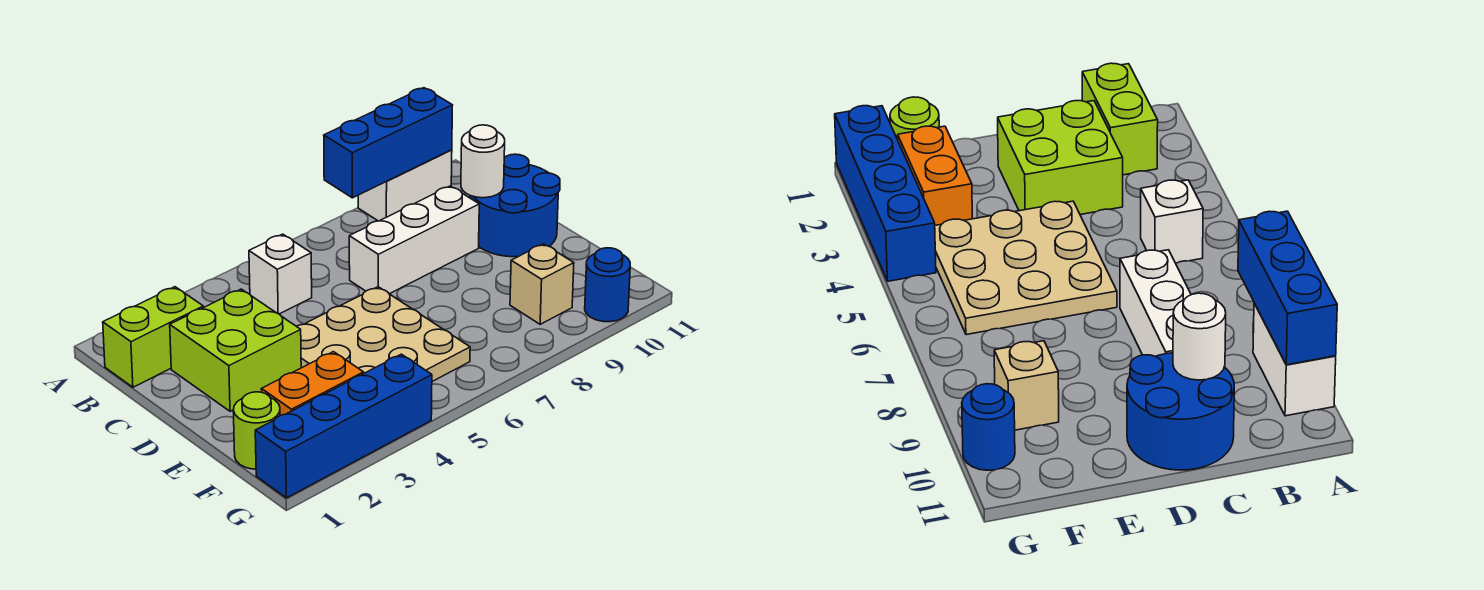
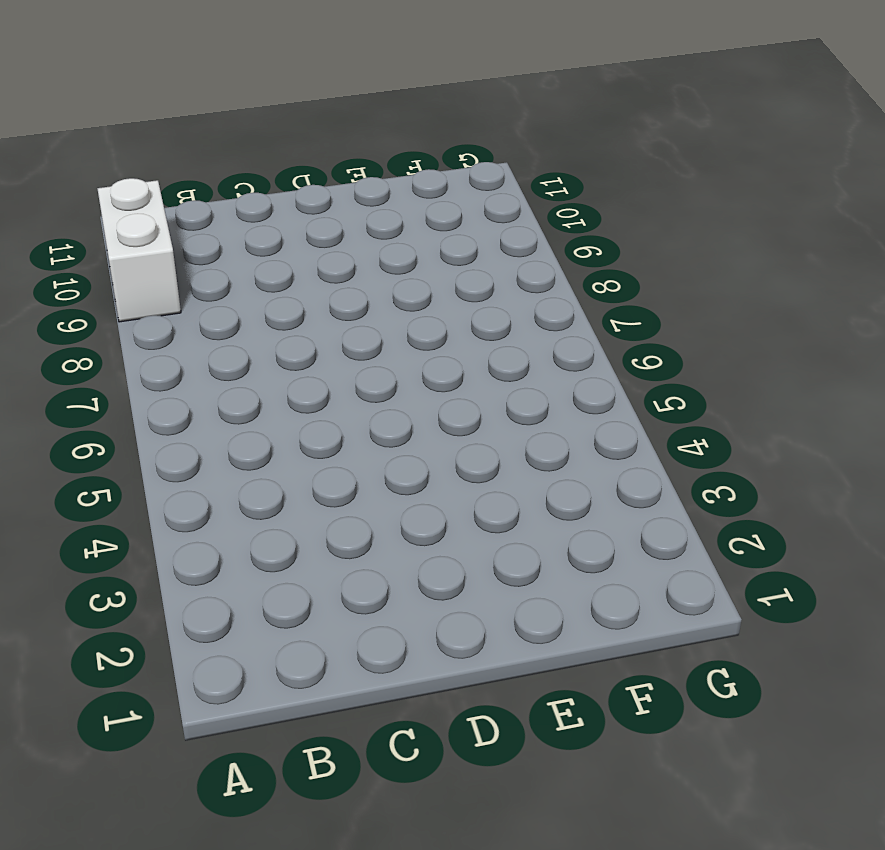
none -> lime brick B1:B2 level 1
none -> white brick B5 level 1
none -> lime brick C2:D3 level 1

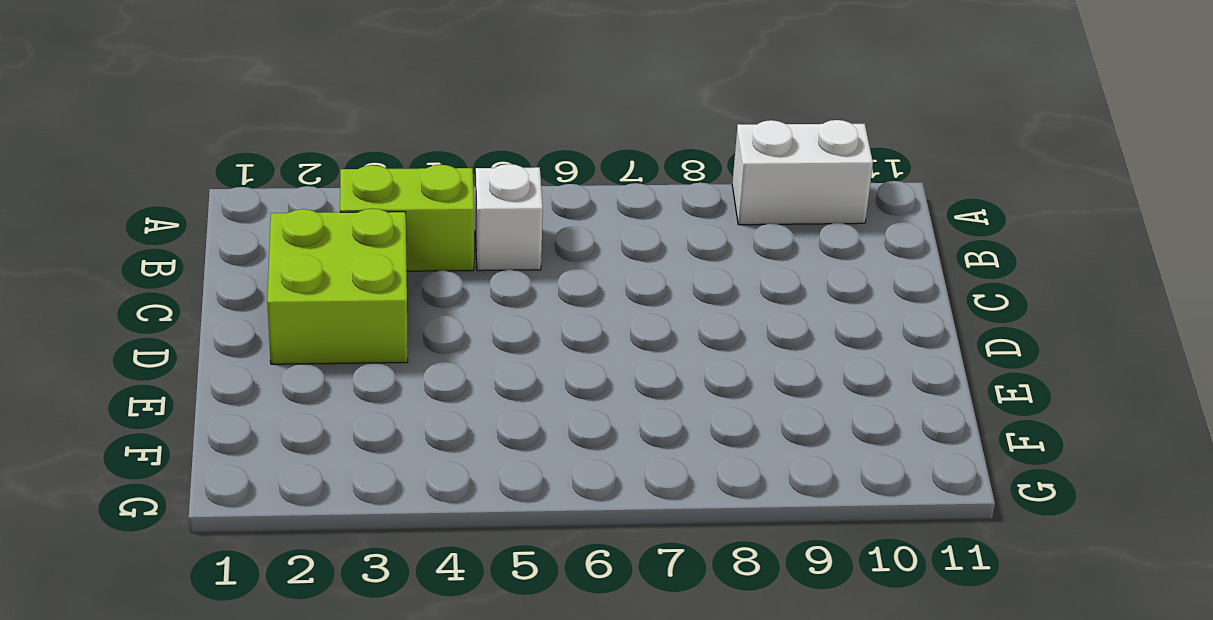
lime brick B3:B4 level 1 -> lime brick B1:B2 level 1
none -> white brick C7:C9 level 1
none -> blue round brick C10:D11 level 1
none -> tan plate D4:F6 level 1

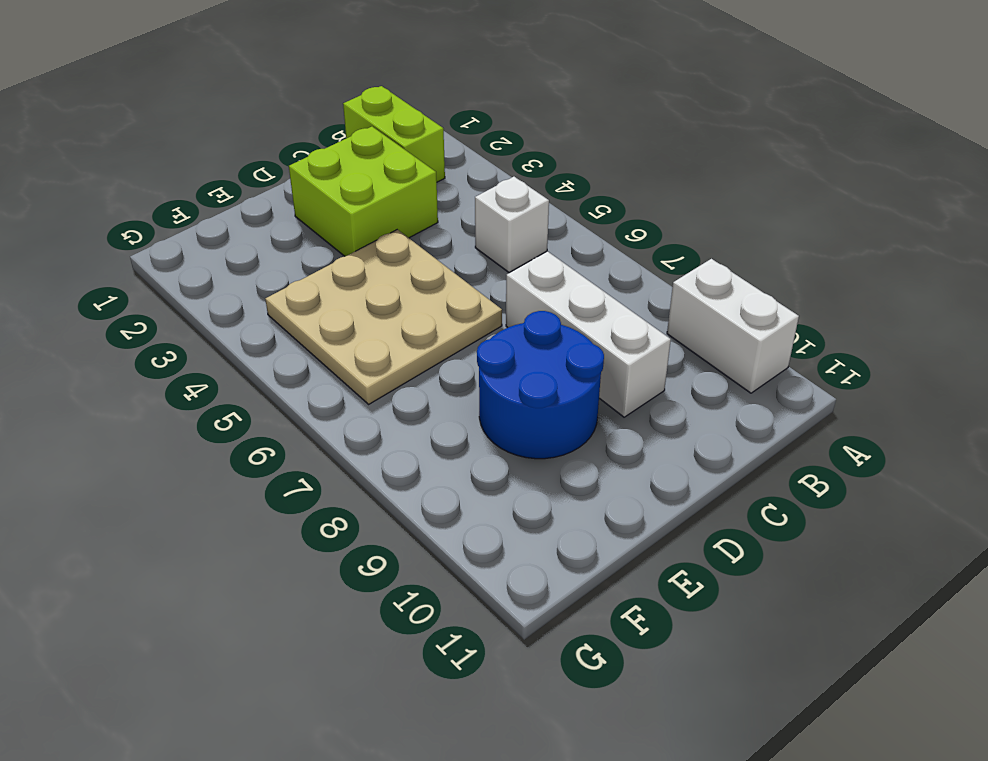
blue round brick D8:E9 level 1 -> blue round brick C10:D11 level 1
none -> lime round brick F1 level 1
none -> orange brick F2:F3 level 1
none -> tan brick F9 level 1

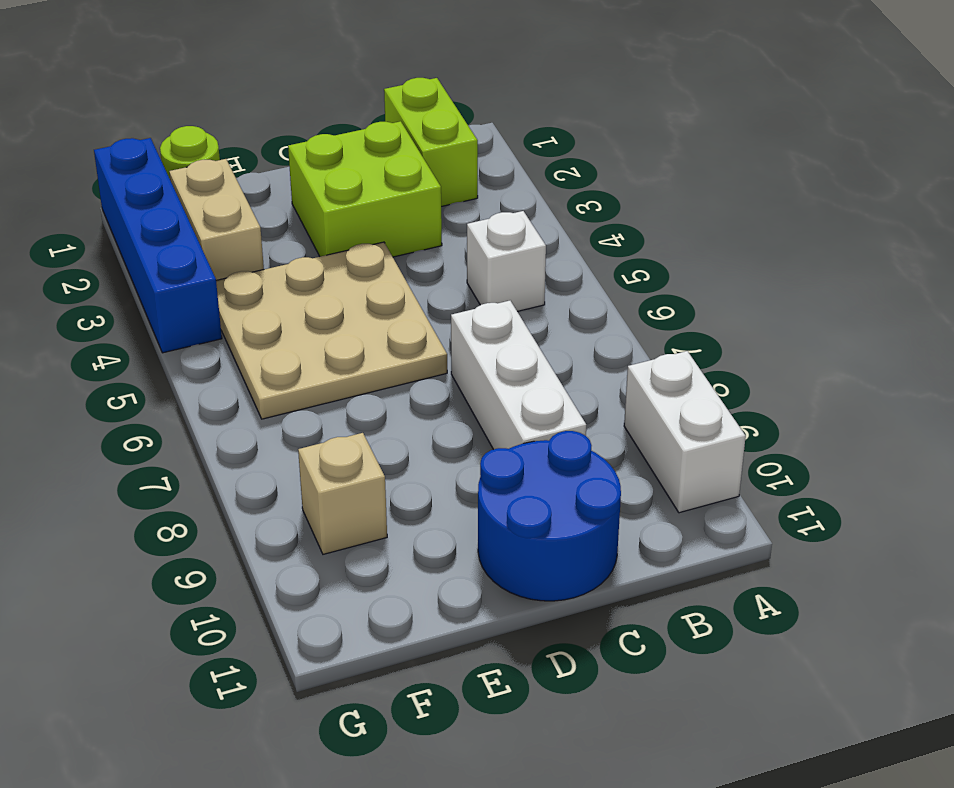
tan brick F2:F3 level 1 -> orange brick F2:F3 level 1
none -> blue round brick G10 level 1
none -> blue brick A8:A10 level 2
none -> white round brick C10 level 2

